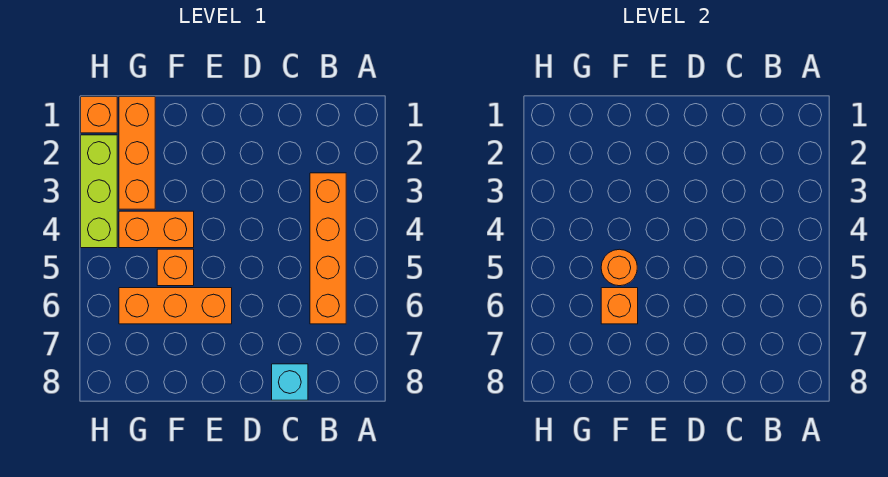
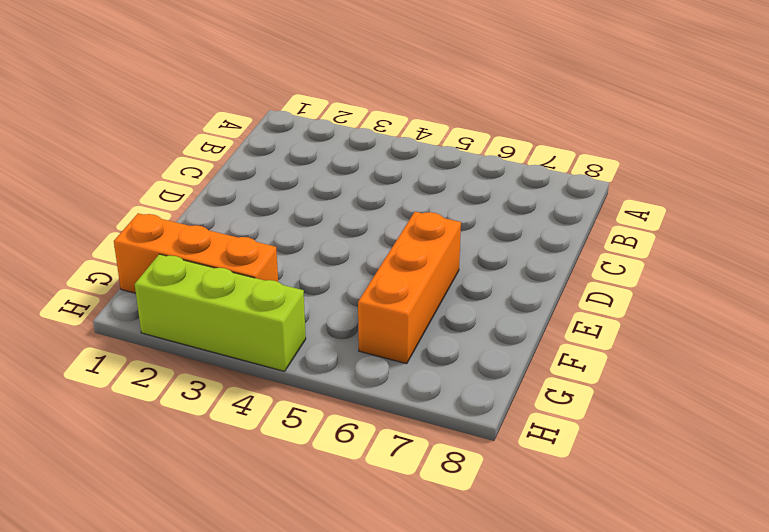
none -> orange brick B3:B6 level 1
none -> cyan brick C8 level 1

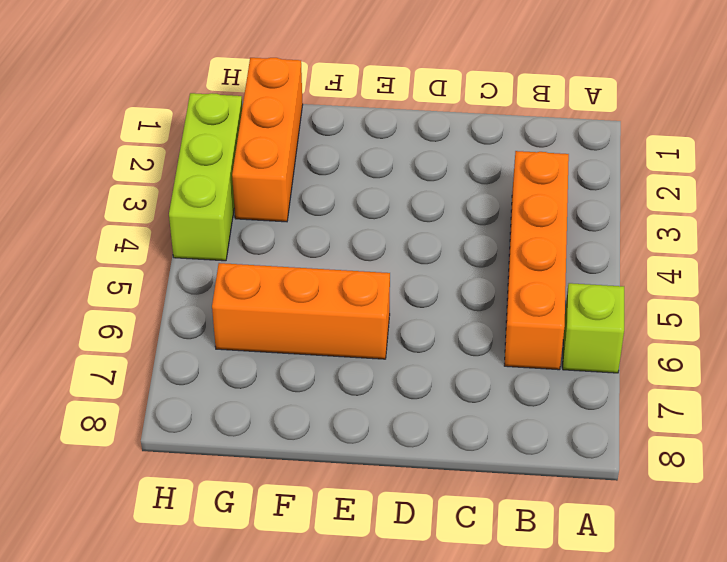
lime brick A6 level 1 -> none
none -> cyan brick C8 level 1
none -> orange brick F4:G4 level 1

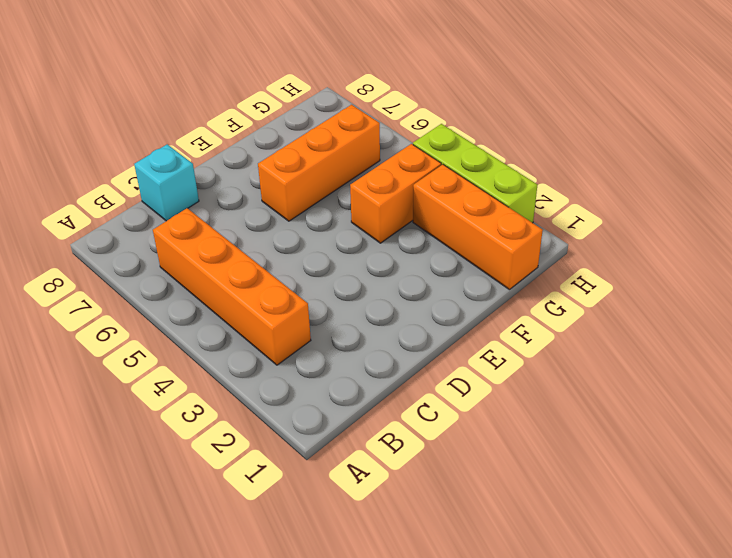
none -> orange brick F5 level 1
none -> orange brick H1 level 1

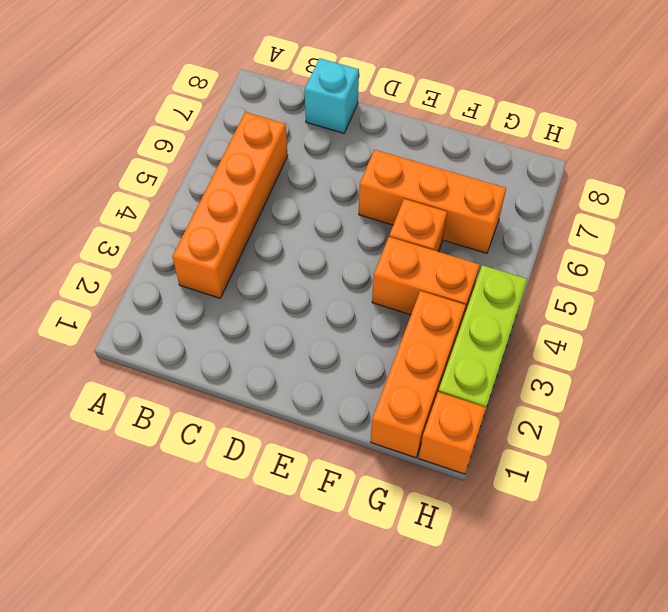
none -> orange round brick F5 level 2
none -> orange brick F6 level 2

